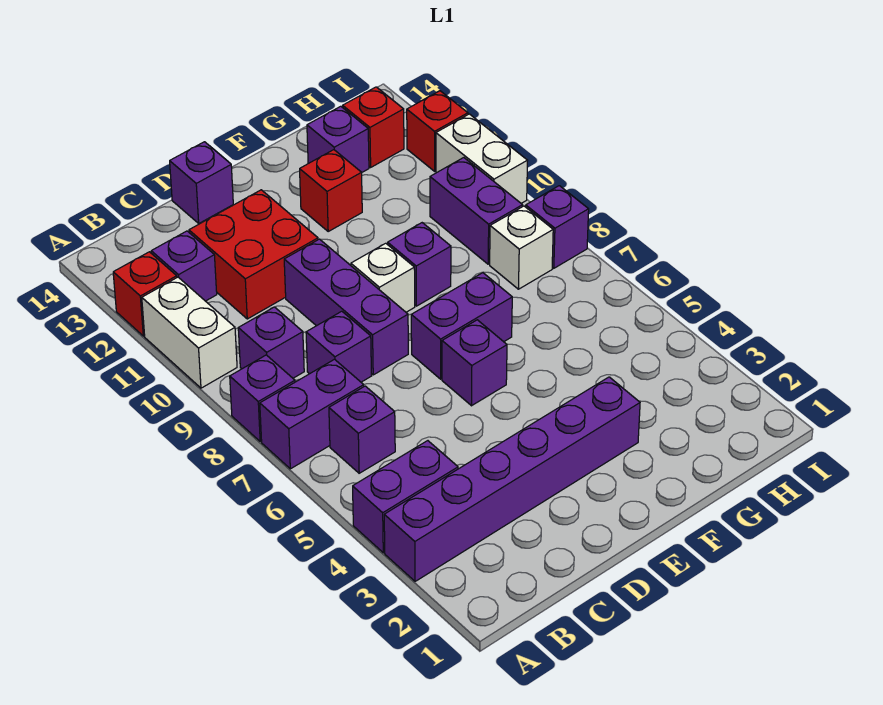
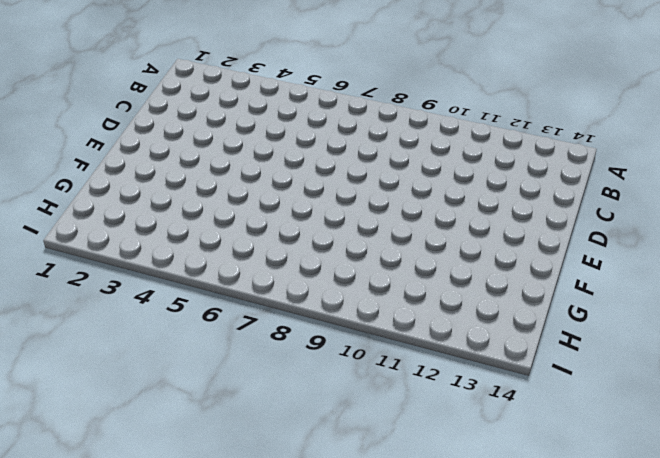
none -> purple brick A3:F3 level 1
none -> purple brick A4:B4 level 1
none -> purple brick A7:B7 level 1

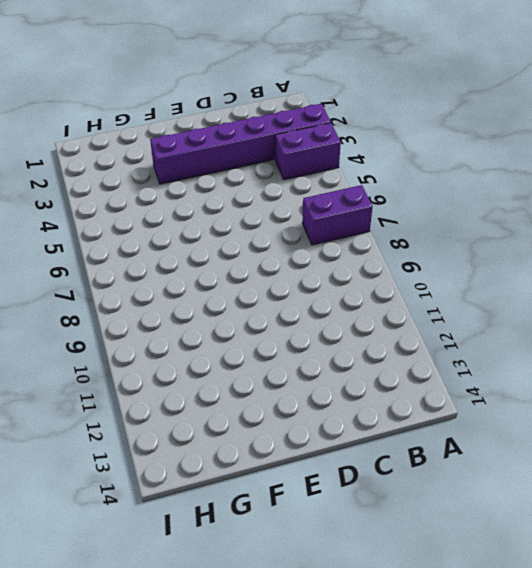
none -> purple brick A8 level 1
none -> white brick A10:A11 level 1
none -> red brick A12 level 1

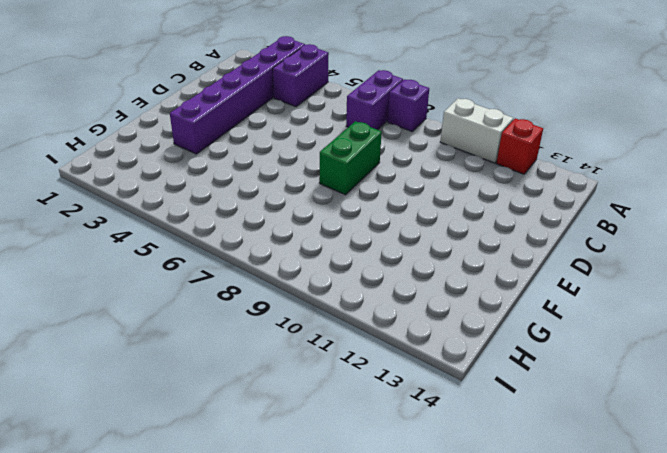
green brick D8:E8 level 1 -> purple brick D8:D10 level 1
none -> purple brick B6 level 1
none -> purple brick B9 level 1
none -> purple brick B12 level 1

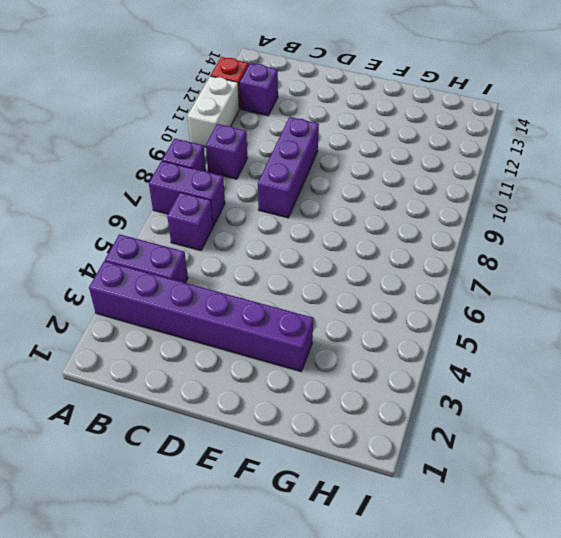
none -> purple brick C8 level 1
none -> red brick C11:D12 level 1
none -> purple brick D14 level 1

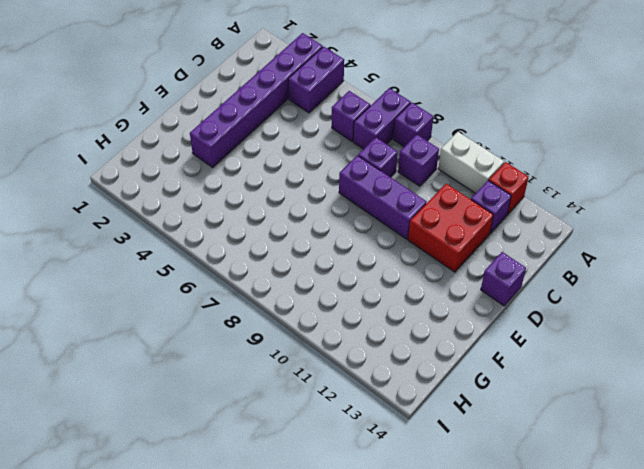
none -> purple brick E6 level 1
none -> purple brick E7:F7 level 1
none -> white brick E9 level 1

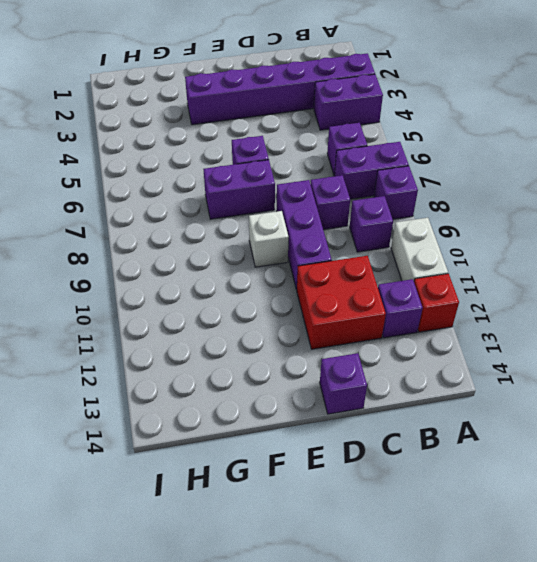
none -> purple brick F9 level 1
none -> red brick F12 level 1
none -> purple brick G13 level 1

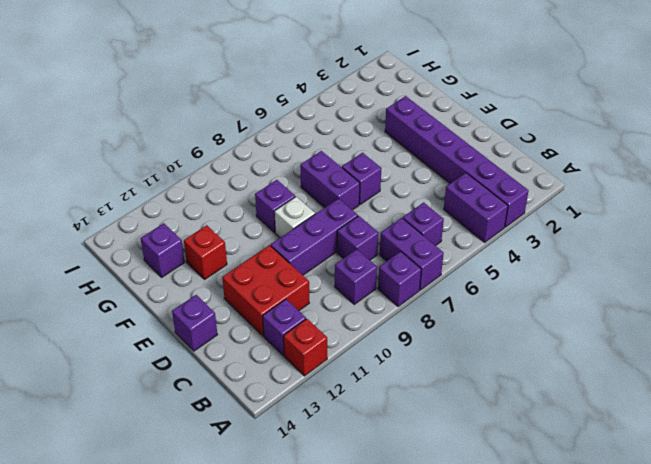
none -> white brick A10:A11 level 1
none -> white brick H8 level 1
none -> purple brick H9:H10 level 1

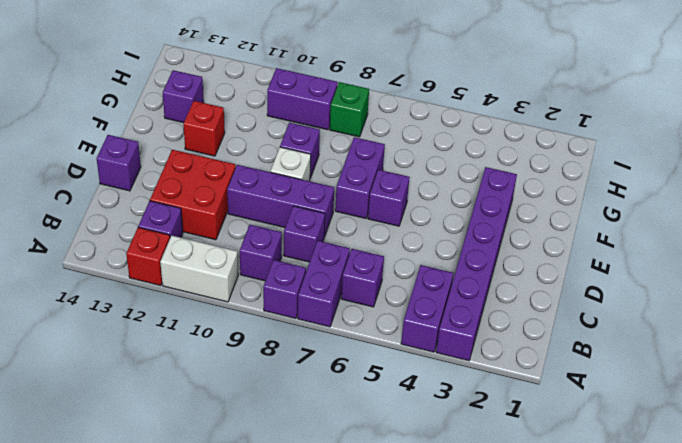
green brick H8 level 1 -> white brick H8 level 1
none -> red brick H13 level 1
none -> purple brick I8 level 1
none -> white brick I10:I11 level 1

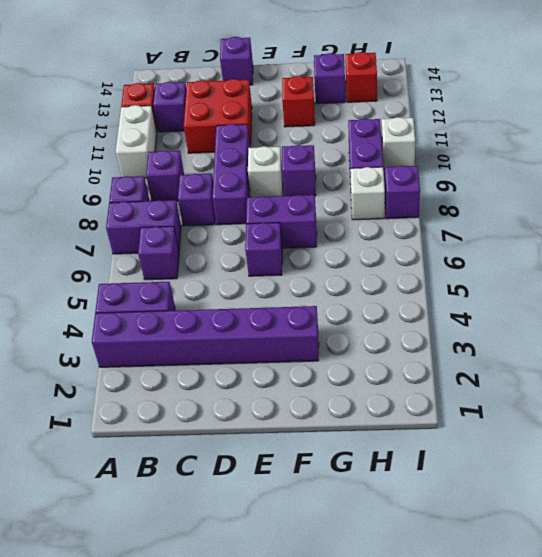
white brick I10 level 1 -> white brick I10:I11 level 1
none -> red brick I12 level 1

